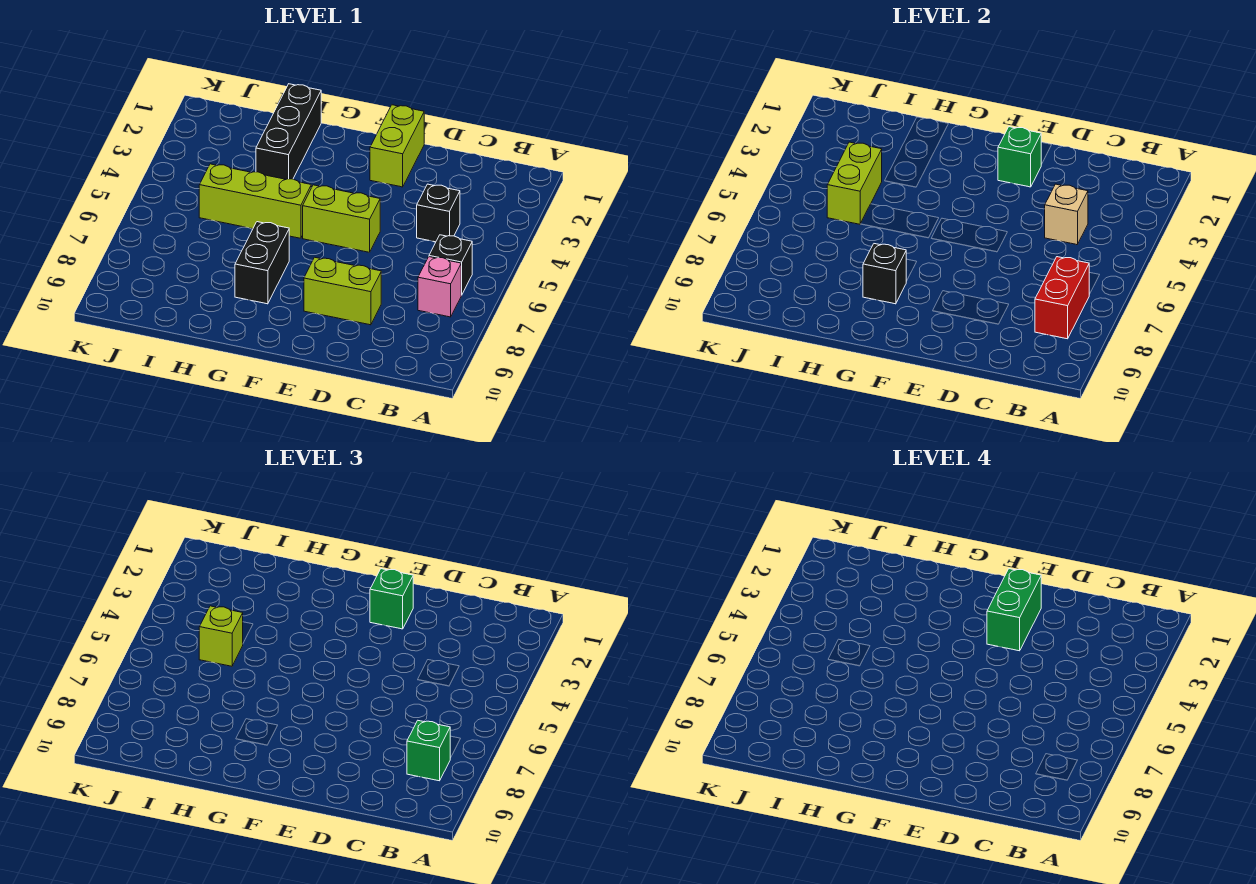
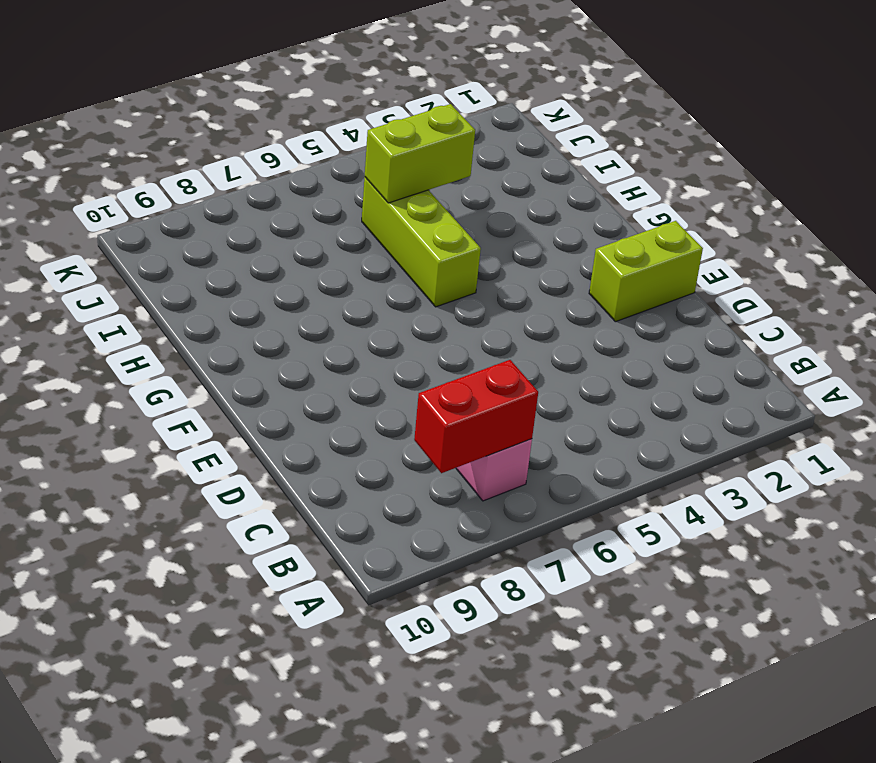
none -> black brick B6 level 1
none -> black brick C4 level 1
none -> lime brick D8:E8 level 1

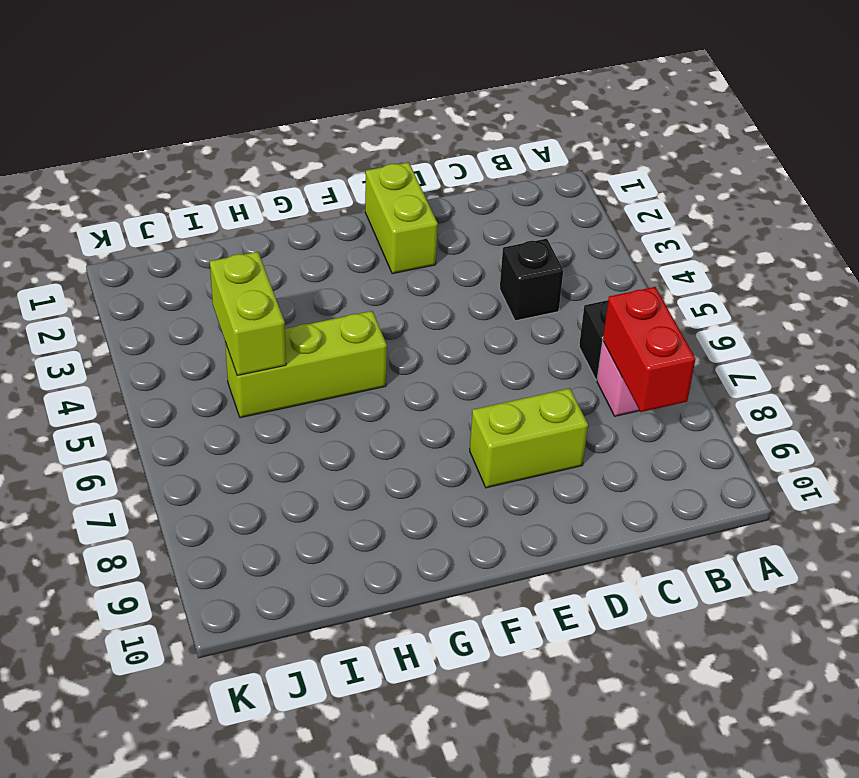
none -> lime brick E5:F5 level 1
none -> black brick G7:G8 level 1
none -> black brick H1:H3 level 1

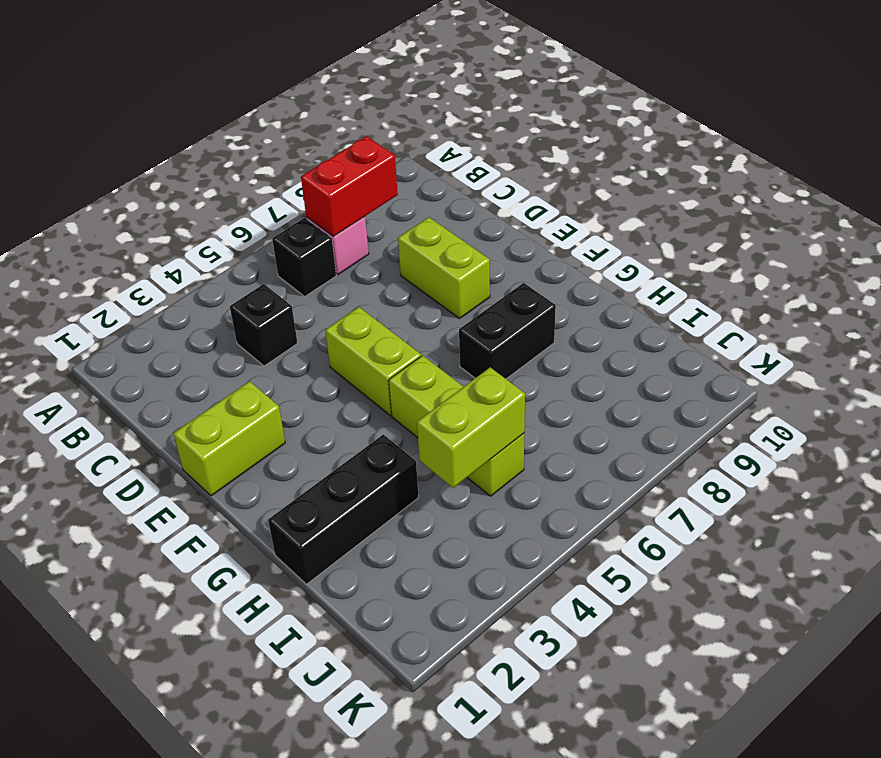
none -> tan brick C4 level 2
none -> green brick E2 level 2
none -> black brick G8 level 2

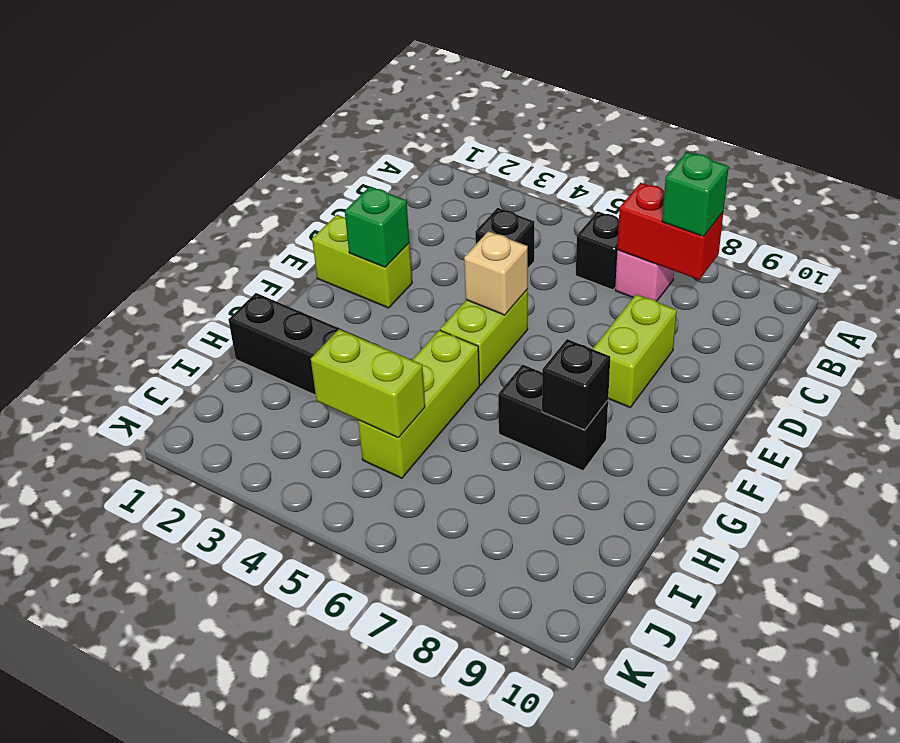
tan brick E5 level 2 -> tan brick C4 level 2
none -> green brick E2 level 3
none -> lime brick I5 level 3
none -> green brick E2:E3 level 4

